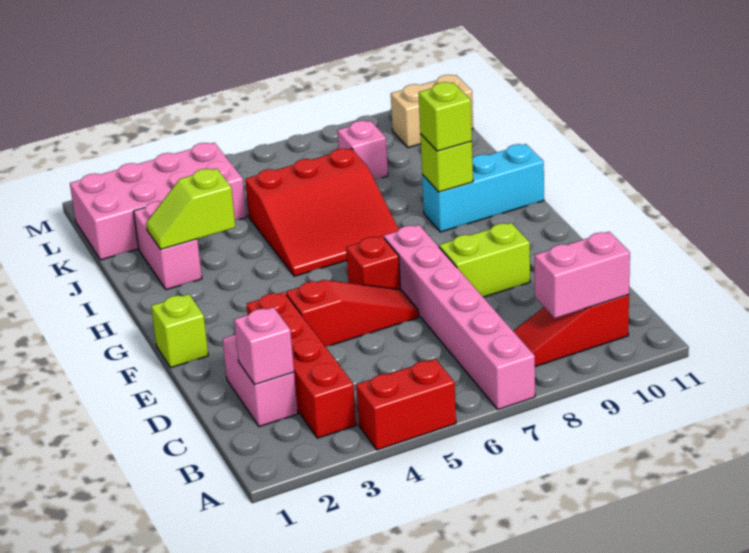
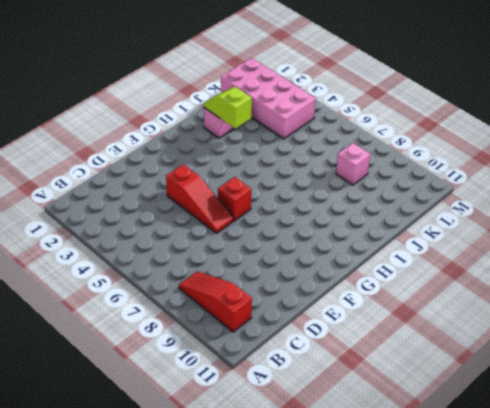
none -> red brick A4:A5 level 1
none -> pink brick A7:F7 level 1
none -> red brick B3:E3 level 1

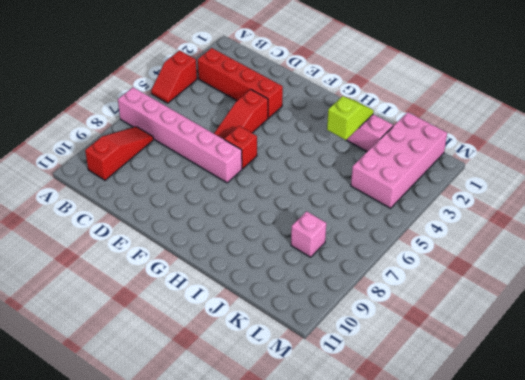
red slope A4:A5 level 1 top 4 -> red brick A4:A5 level 1
none -> pink brick C2:D2 level 1
none -> lime brick E8:E9 level 1
none -> lime brick F1 level 1

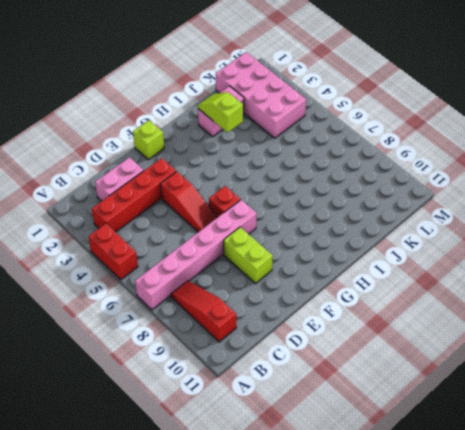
none -> red slope H5:J7 level 1 top J
none -> cyan brick H9:H11 level 1
none -> pink brick K8 level 1

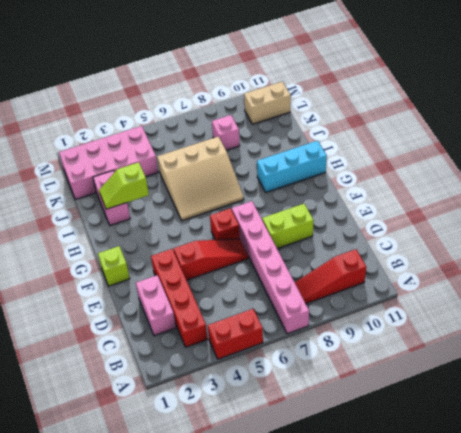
tan slope H5:J7 level 1 top J -> red slope H5:J7 level 1 top J
none -> pink brick B9:B10 level 2
none -> pink brick C2 level 2
none -> lime brick H9 level 2

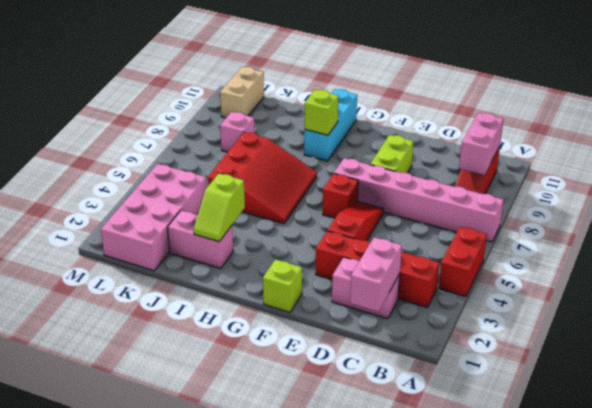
pink brick C1:C2 level 2 -> pink brick C2 level 2
none -> lime brick H9 level 3

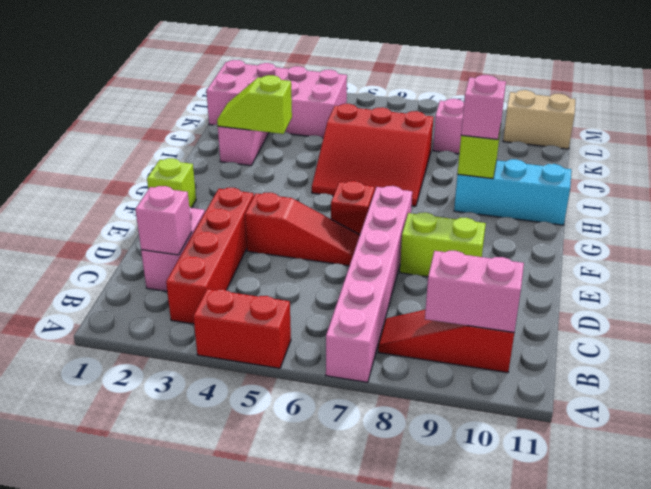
pink brick H9 level 3 -> lime brick H9 level 3

